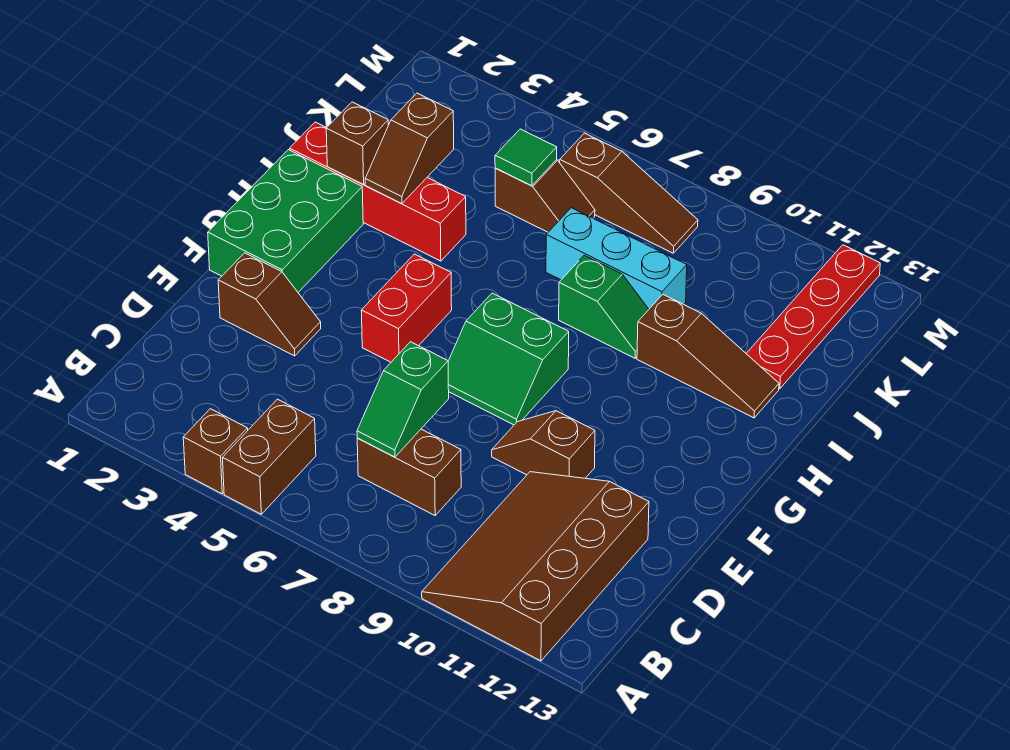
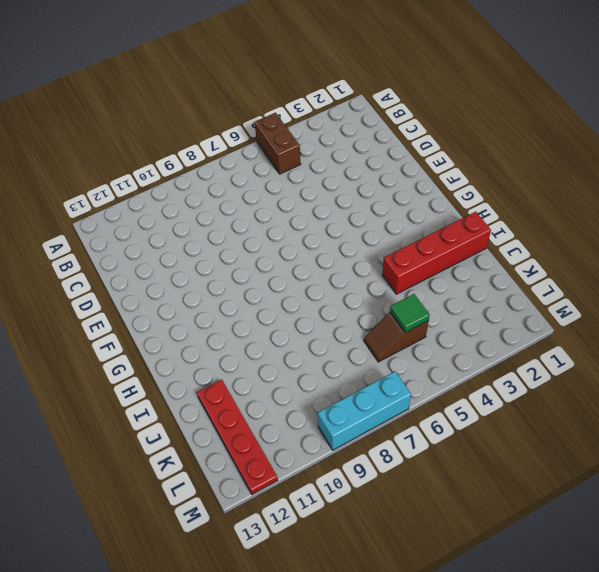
cyan brick M7:M9 level 1 -> cyan brick J7:J9 level 1
none -> brown brick A4 level 1
none -> brown slope A10:D12 level 1 top 12
none -> brown brick C7:C8 level 1

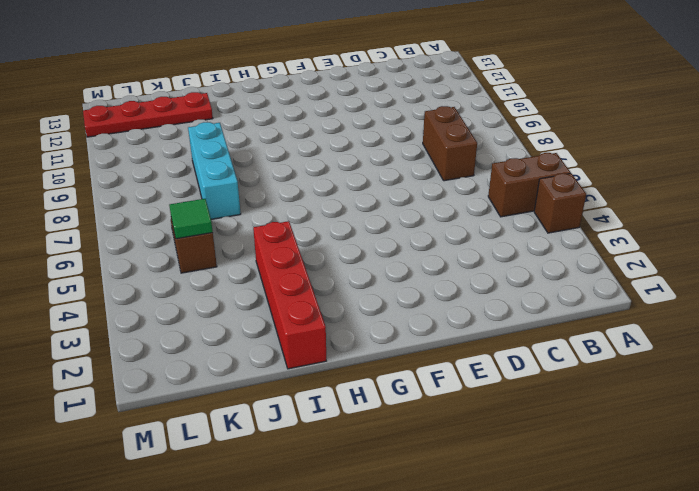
none -> brown slope A10:D12 level 1 top 12
none -> brown slope E2:E3 level 1 top 2
none -> brown slope E9:E10 level 1 top 10

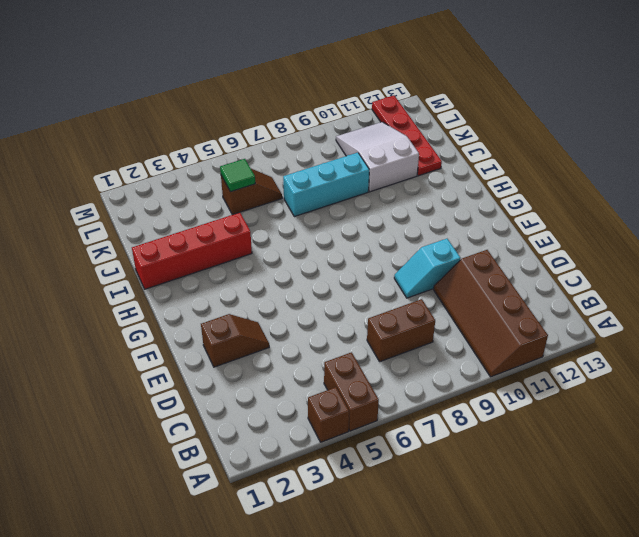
brown slope A10:D11 level 1 top 11 -> brown slope A10:D12 level 1 top 12
cyan slope E9:E10 level 1 top 10 -> brown slope E9:E10 level 1 top 10
white slope J10:L11 level 1 top J -> none
none -> green brick F1:H2 level 1
none -> red brick F5:G5 level 1
none -> green slope F7:G8 level 1 top G

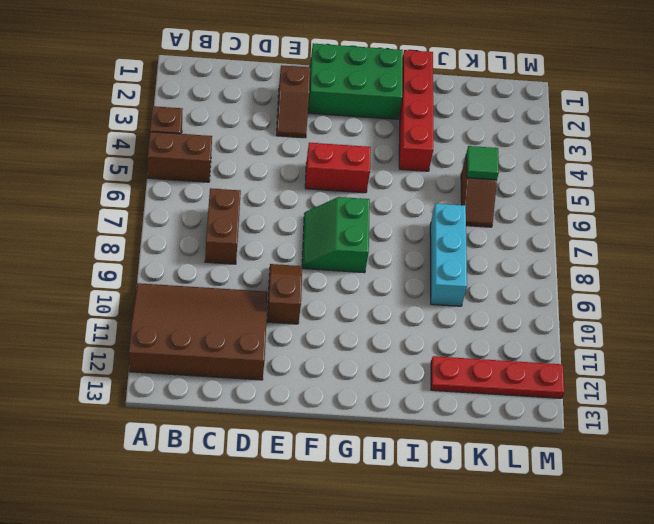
none -> green slope I8:I9 level 1 top 8
none -> brown slope I10:I12 level 1 top 10
none -> brown slope L6:L8 level 1 top 6

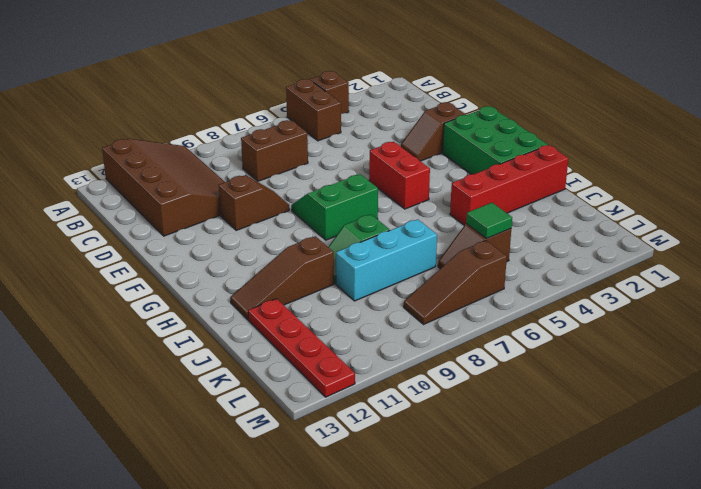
none -> green slope C7:D7 level 2 top D
none -> brown brick I2 level 2
none -> brown slope I3:J3 level 2 top J

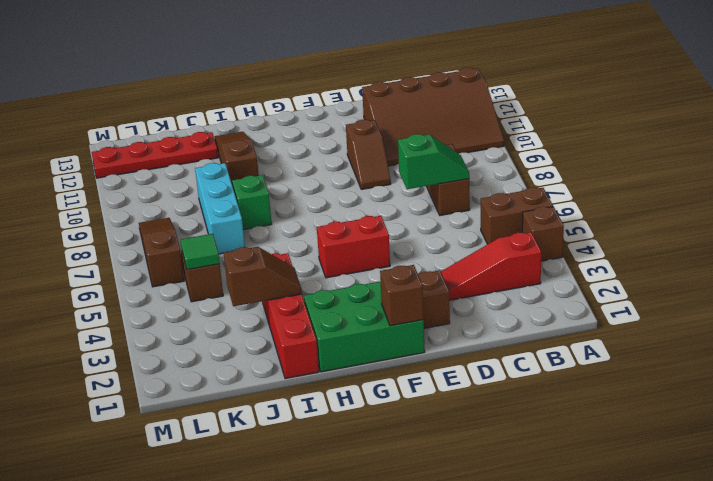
red slope B3:D3 level 1 top B -> none
brown brick F1 level 2 -> brown brick I2 level 2
none -> green slope F7:G8 level 1 top G

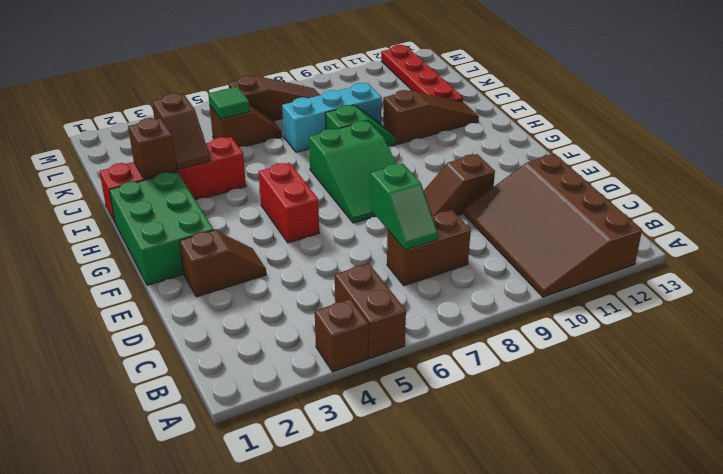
green slope F7:H8 level 1 top H -> green slope F7:G8 level 1 top G

